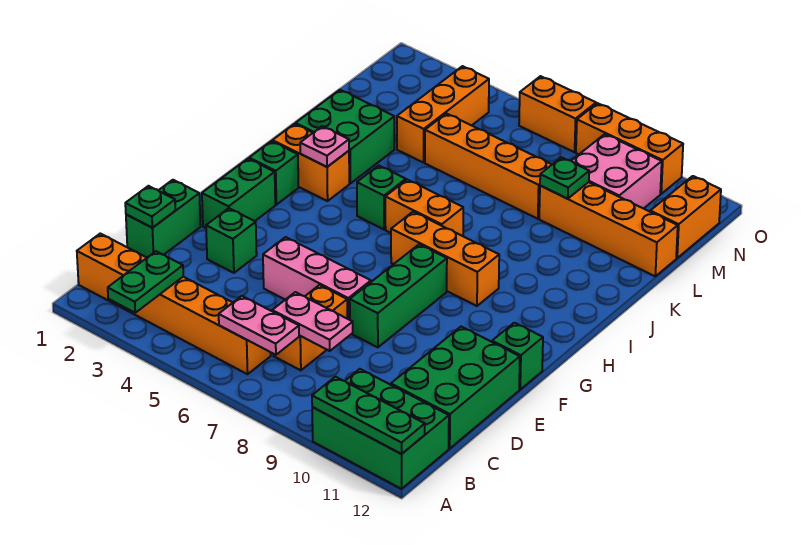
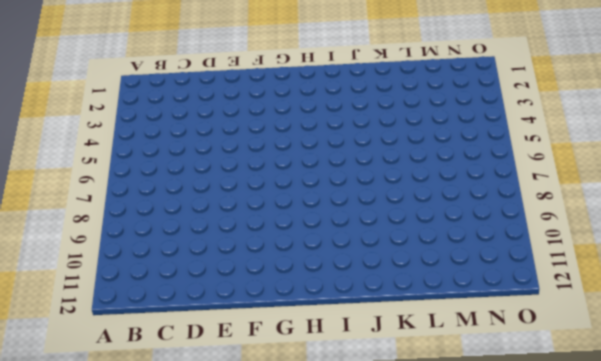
none -> green brick A10:B12 level 1
none -> orange brick B1:B6 level 1
none -> orange brick C7:D7 level 1
none -> green brick C11:E12 level 1

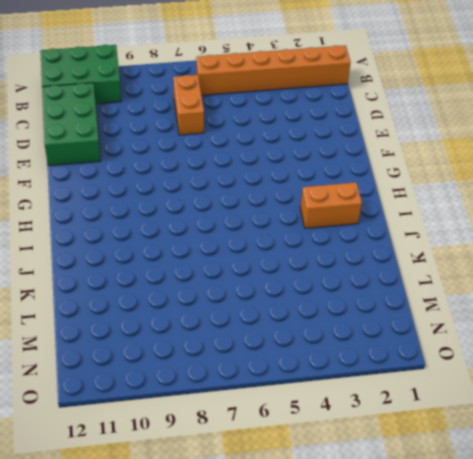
none -> green brick D1:E1 level 1
none -> green brick E3 level 1
none -> pink brick E5:E7 level 1
none -> green brick E8:G8 level 1

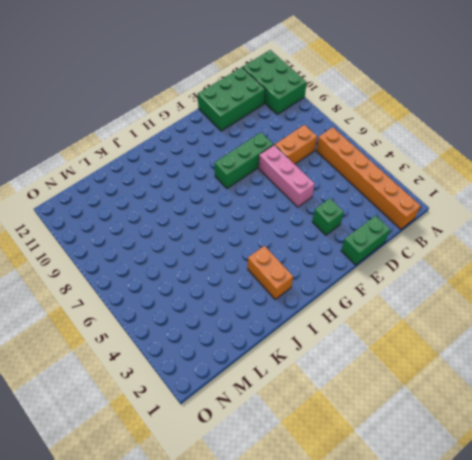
none -> green brick F2:G2 level 1
none -> green brick F12 level 1
none -> green brick H2 level 1
none -> orange brick H7:H9 level 1

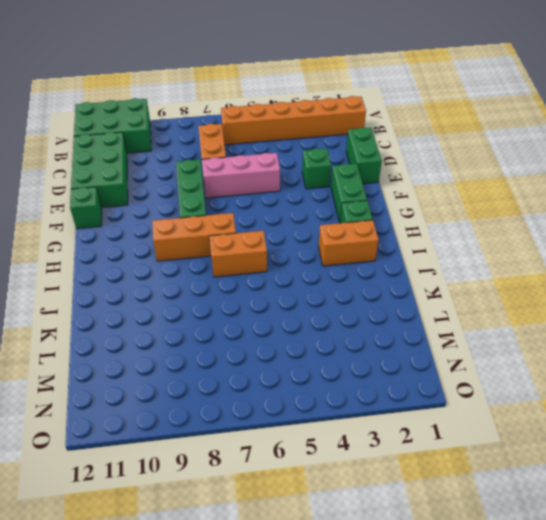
none -> green brick I5 level 1
none -> green brick J2:K3 level 1
none -> orange brick L4:N4 level 1
none -> orange brick L5:L8 level 1

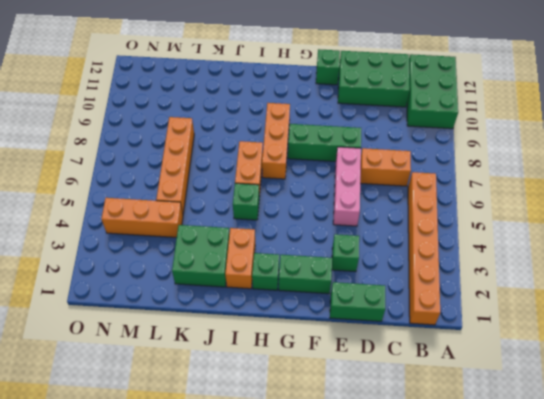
none -> orange brick L9:L12 level 1
none -> pink brick M9:N10 level 1
none -> orange brick M12:N12 level 1
none -> orange brick O6:O7 level 1

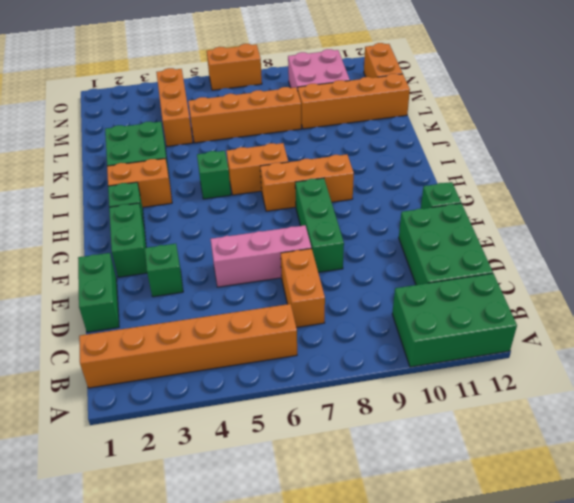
none -> orange brick O8:O10 level 1
none -> green plate A3:B3 level 2
none -> green plate A10:A12 level 2
none -> pink plate B6:B7 level 2

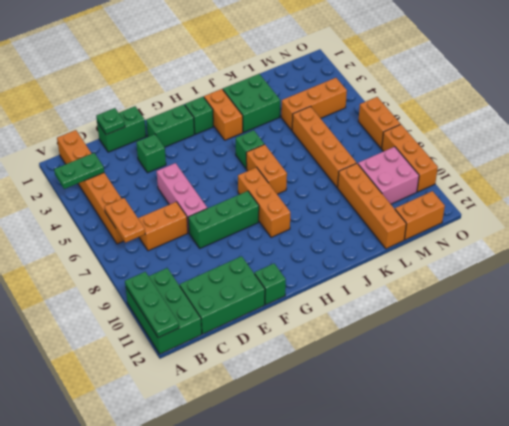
orange plate B6:B7 level 2 -> pink plate B6:B7 level 2
none -> pink plate C7:C8 level 2
none -> pink plate I3 level 2
none -> green plate L9 level 2

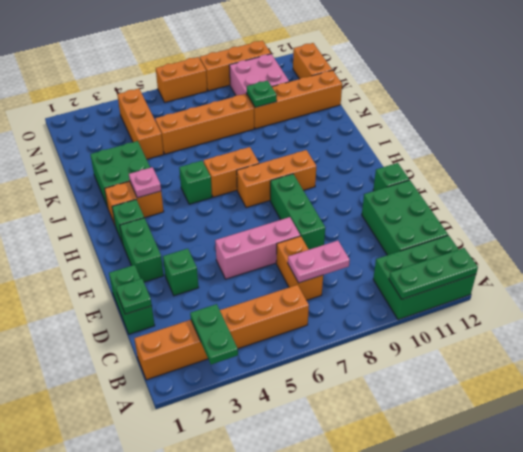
none -> pink plate B6:B7 level 2

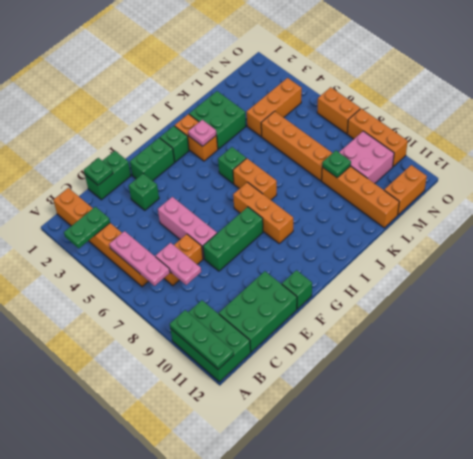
pink plate B5:B7 level 2 -> pink plate B6:B7 level 2

